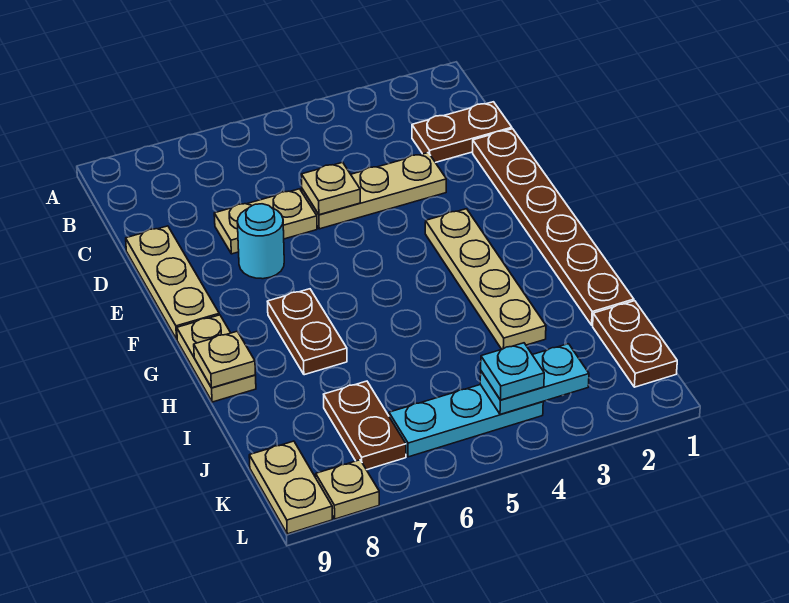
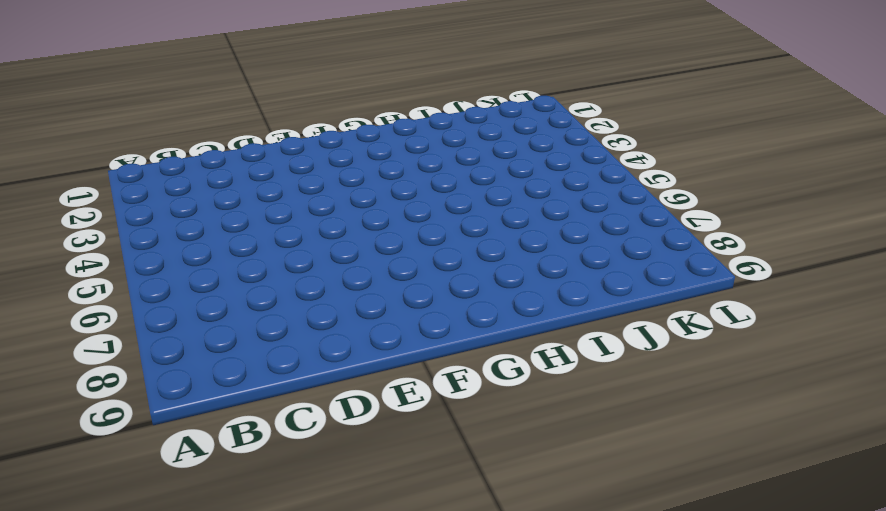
none -> brown plate C1:C2 level 1
none -> brown plate D1:I1 level 1
none -> tan plate D3:D5 level 1

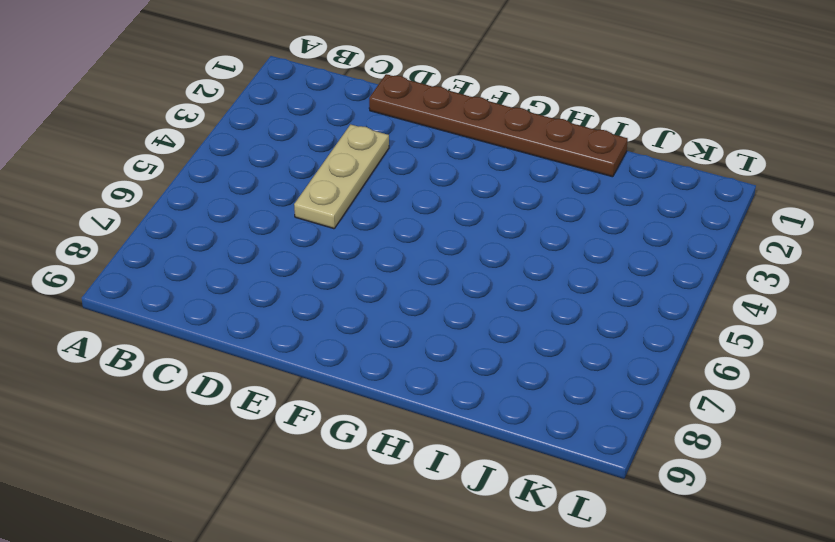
none -> brown plate C1:C2 level 1
none -> tan plate D6:D7 level 1
none -> tan plate D9:F9 level 1

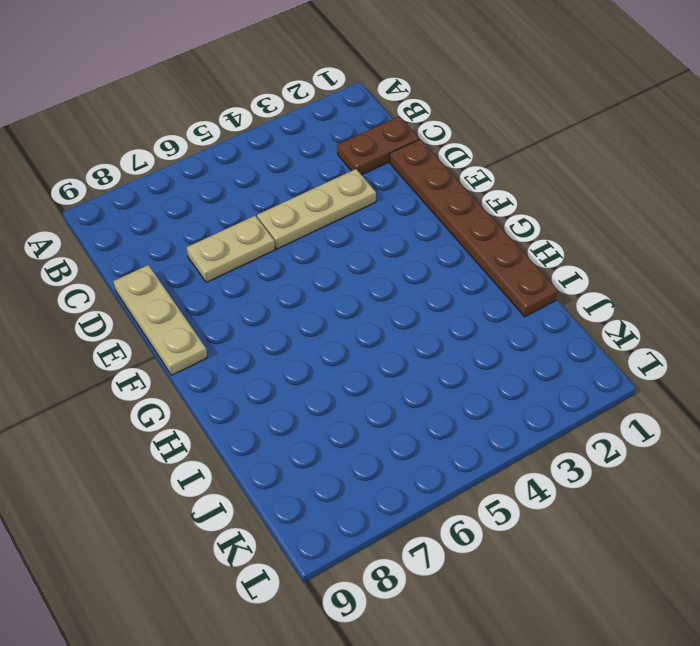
none -> cyan round brick E7 level 1
none -> tan plate F3:I3 level 1
none -> brown plate G7:H7 level 1

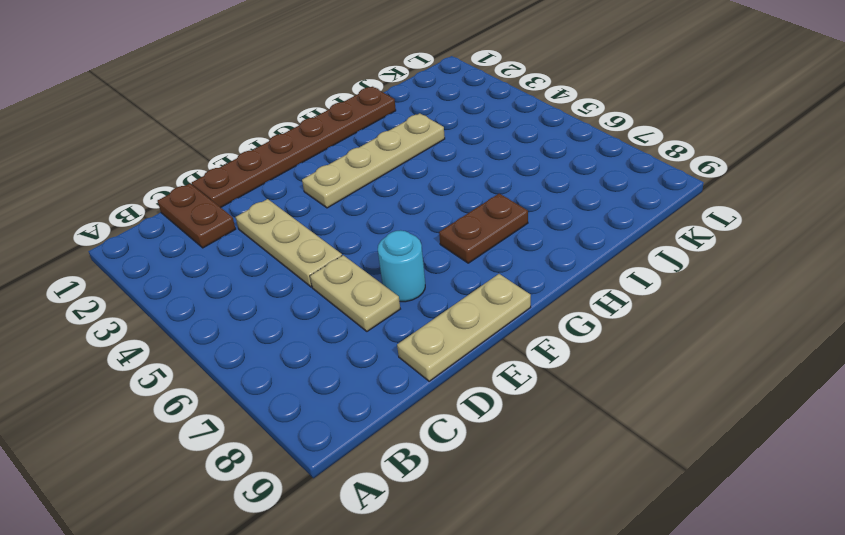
none -> tan plate G9:H9 level 1
none -> brown plate J1:K1 level 1
none -> brown plate J7:K7 level 1

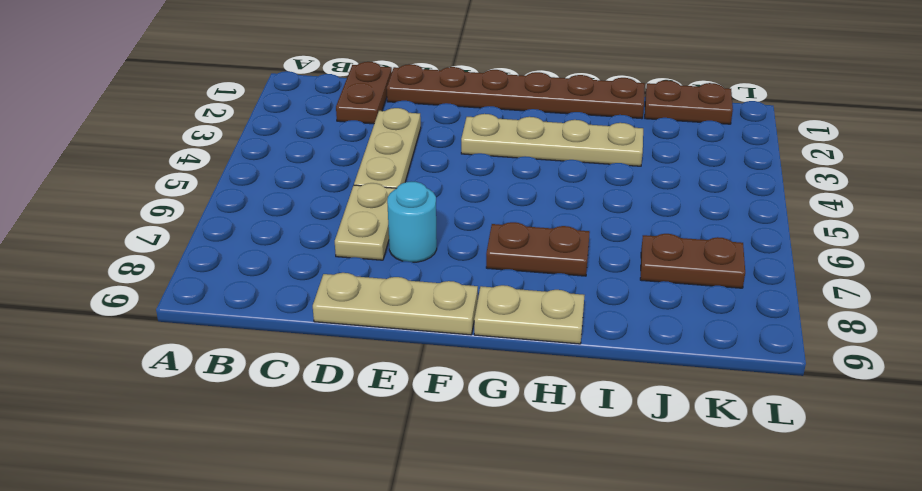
none -> cyan plate K4:K6 level 1
none -> tan plate K9:L9 level 1
none -> tan plate L8 level 1

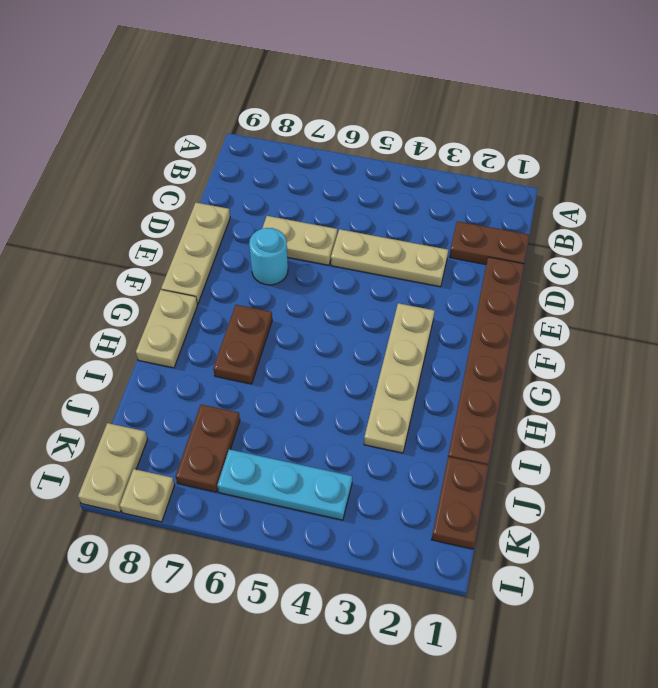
none -> tan plate D5 level 2
none -> tan plate H9 level 2
none -> cyan plate K3:K4 level 2

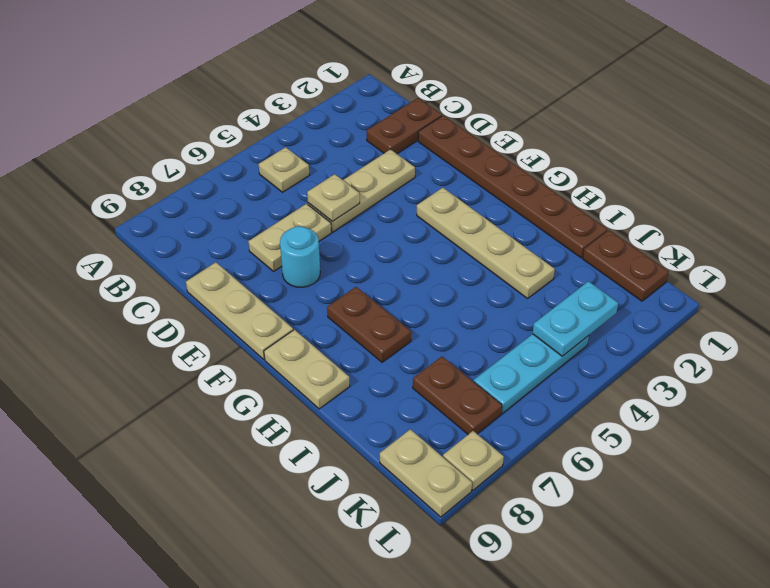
tan plate B5 level 1 -> tan plate H9 level 2
none -> cyan plate K4 level 3

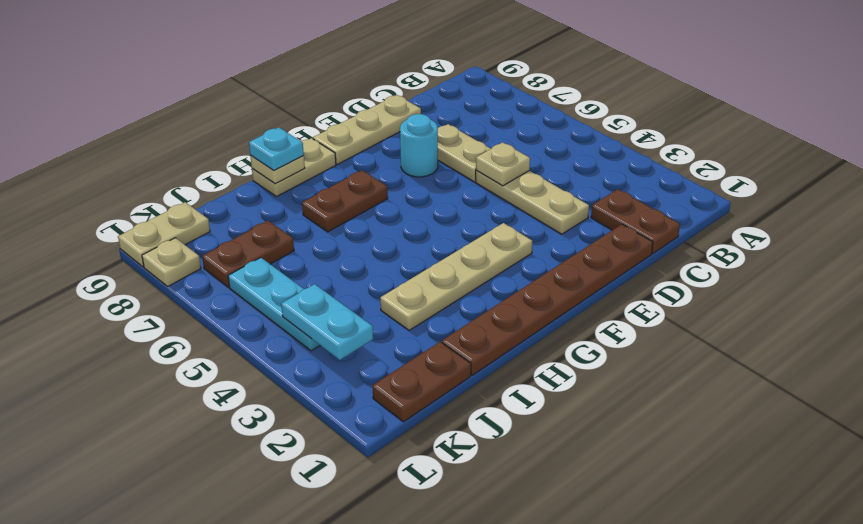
cyan plate H9 level 3 -> cyan plate K4 level 3

